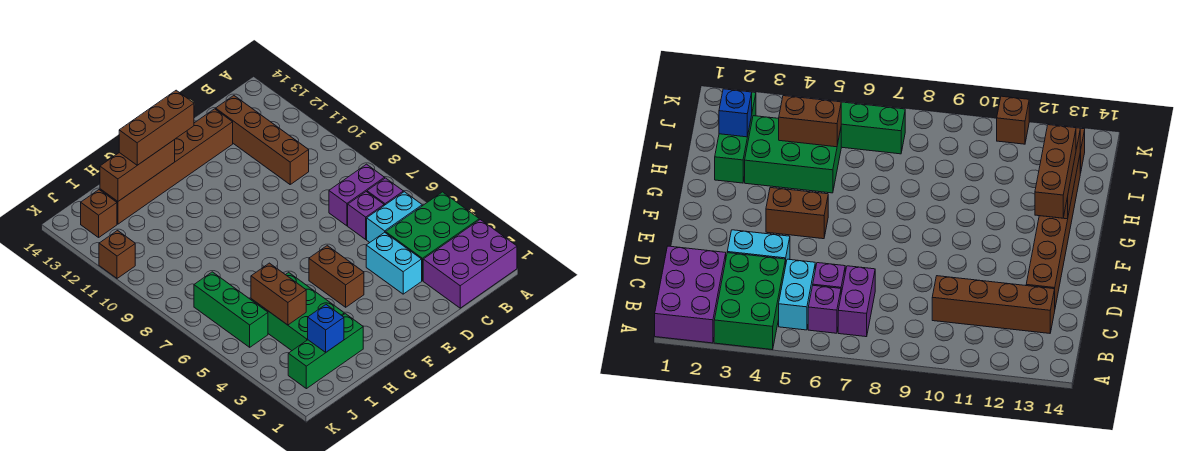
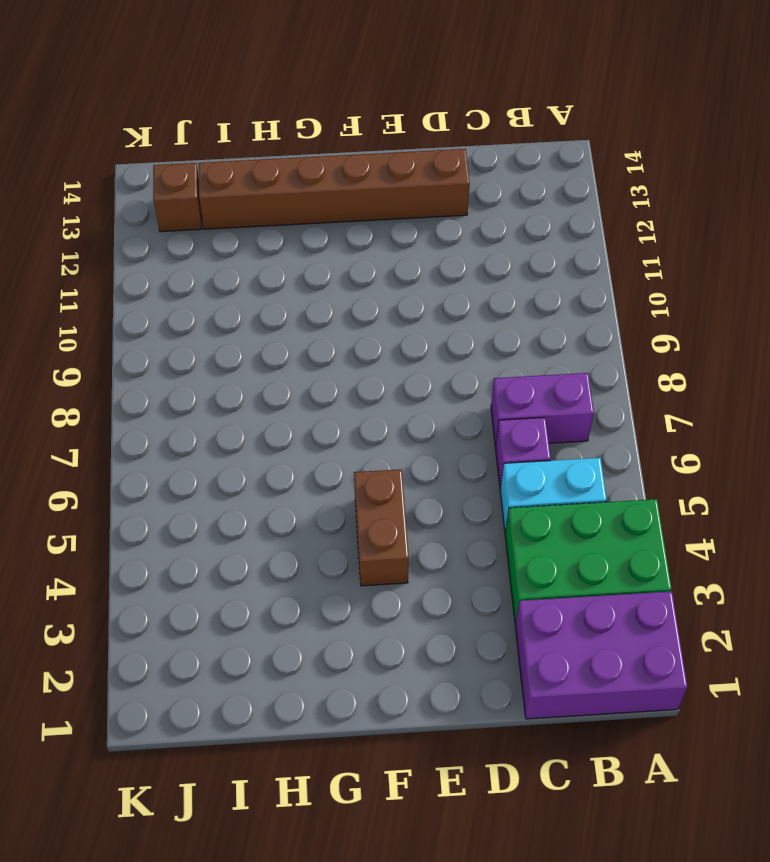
none -> purple brick B6 level 1
none -> brown brick C10:C13 level 1
none -> cyan brick D3:D4 level 1

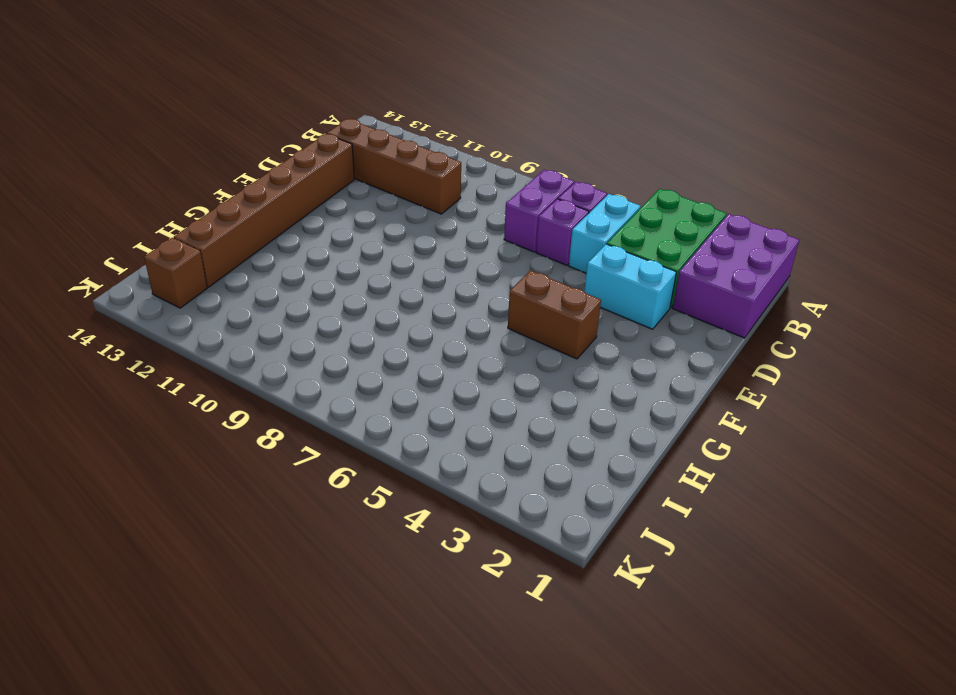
none -> green brick H2:J2 level 1
none -> green brick H3:I5 level 1
none -> green brick J5:J7 level 1

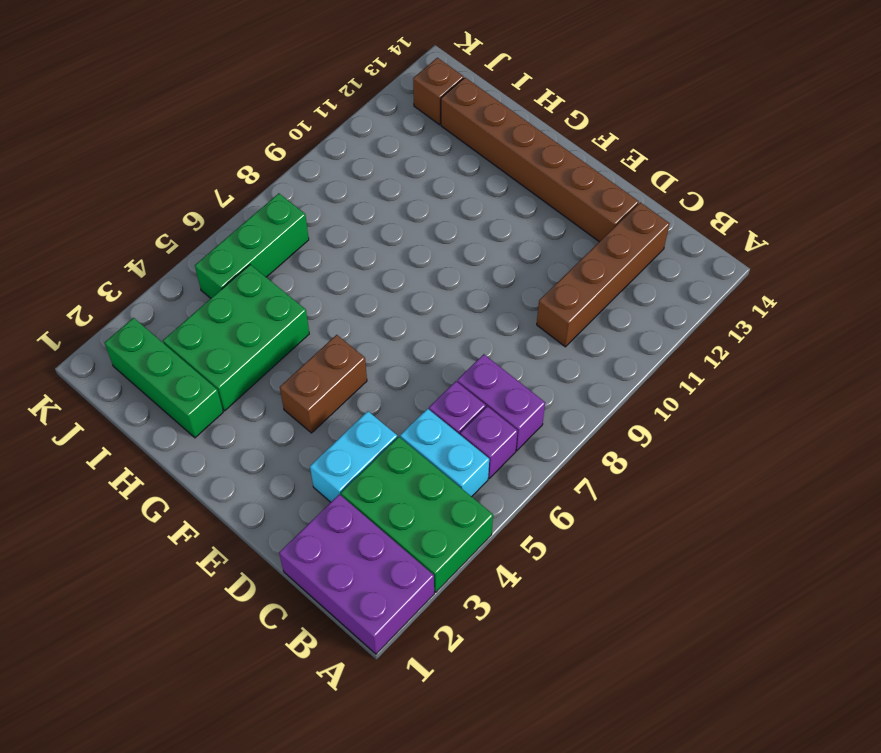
none -> brown brick K11 level 1
none -> brown brick G13:I13 level 2
none -> blue brick I2 level 2

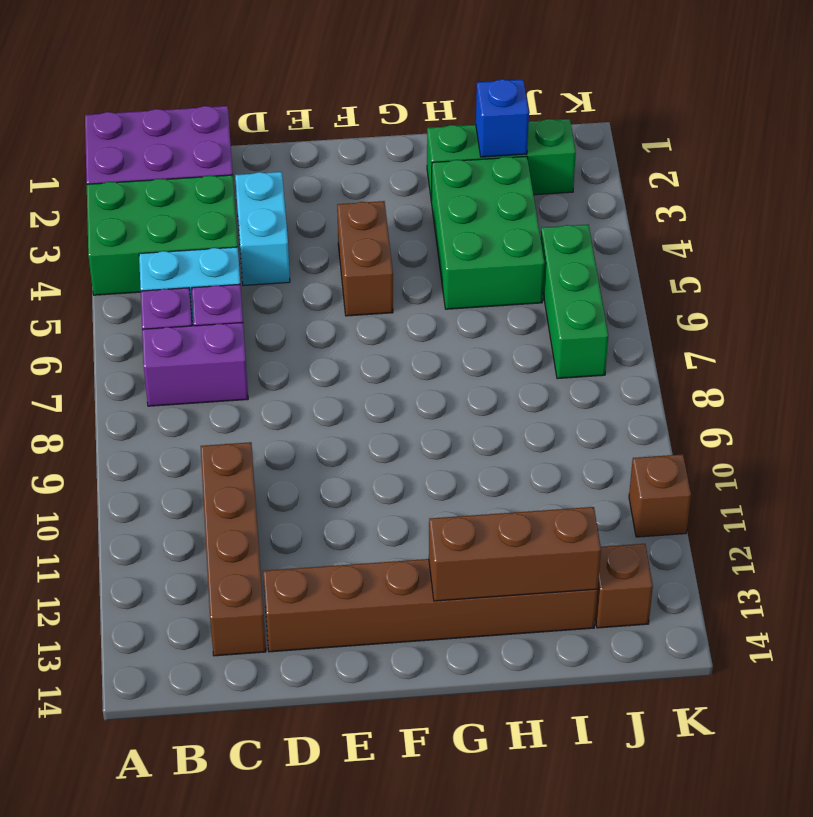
none -> brown brick I4:I5 level 2
none -> brown brick F13:H13 level 3

